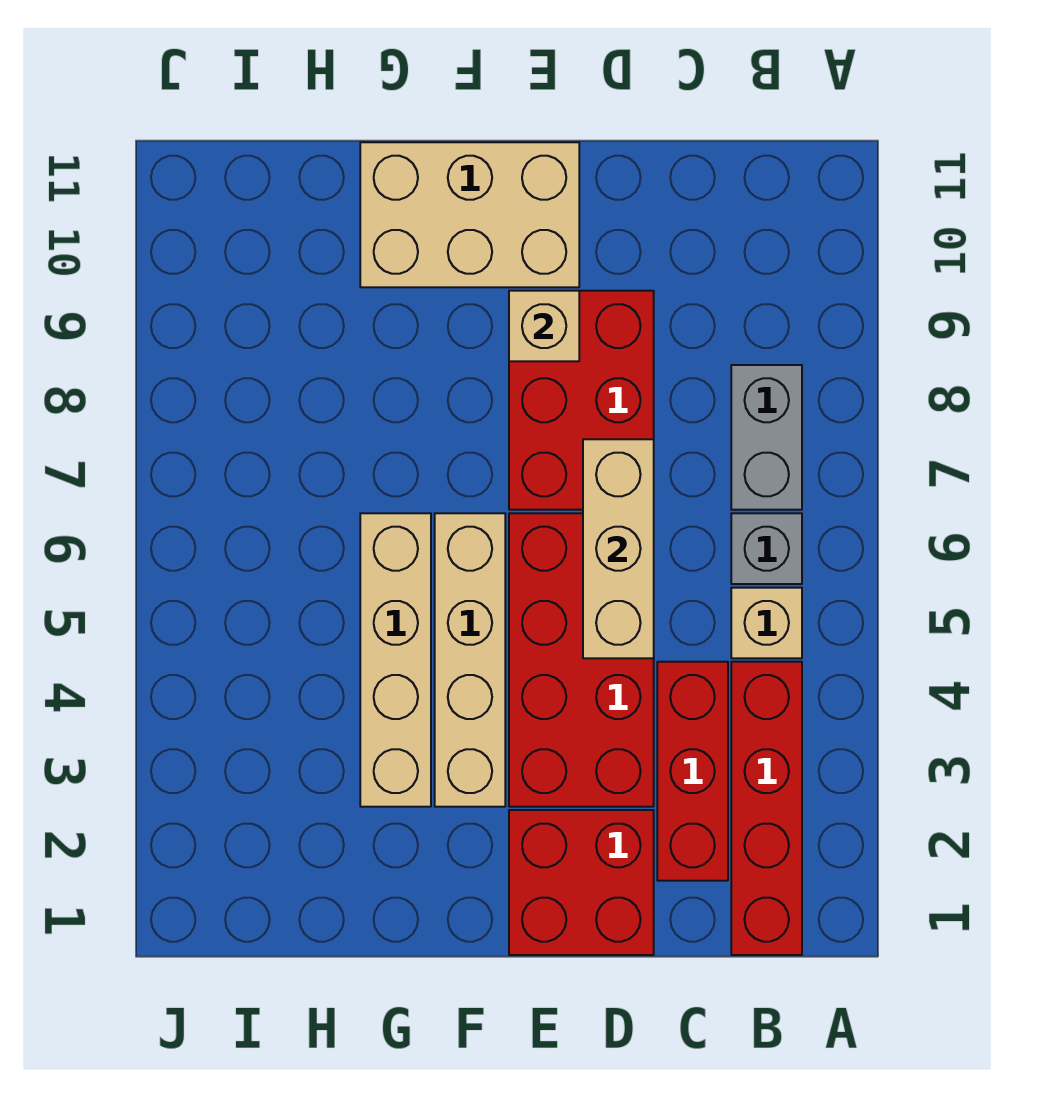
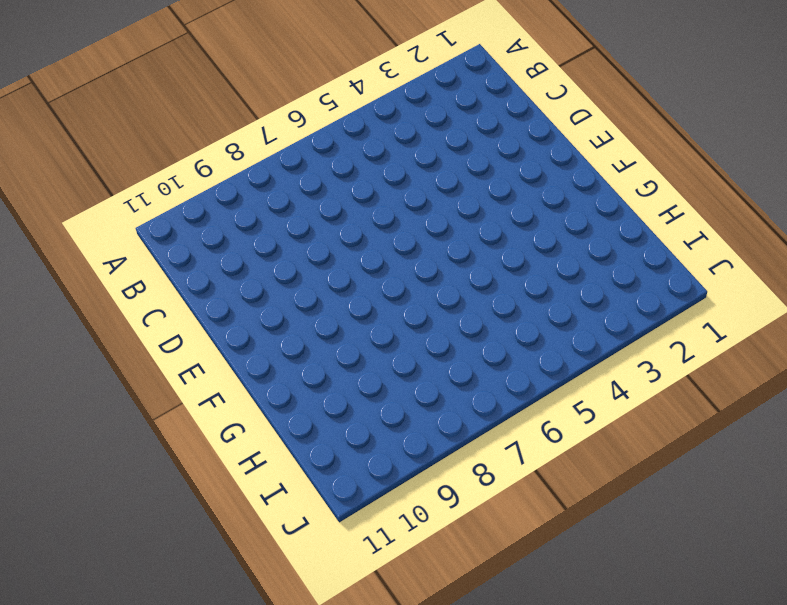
none -> red brick B1:B4 level 1
none -> tan brick B5 level 1
none -> grey brick B6 level 1

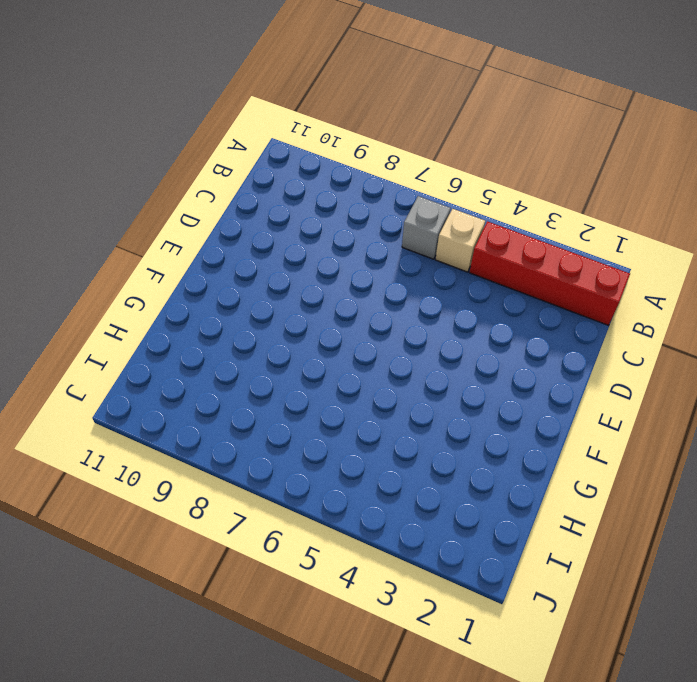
none -> grey brick B7:B8 level 1
none -> red brick C2:C4 level 1
none -> red brick D1:E2 level 1

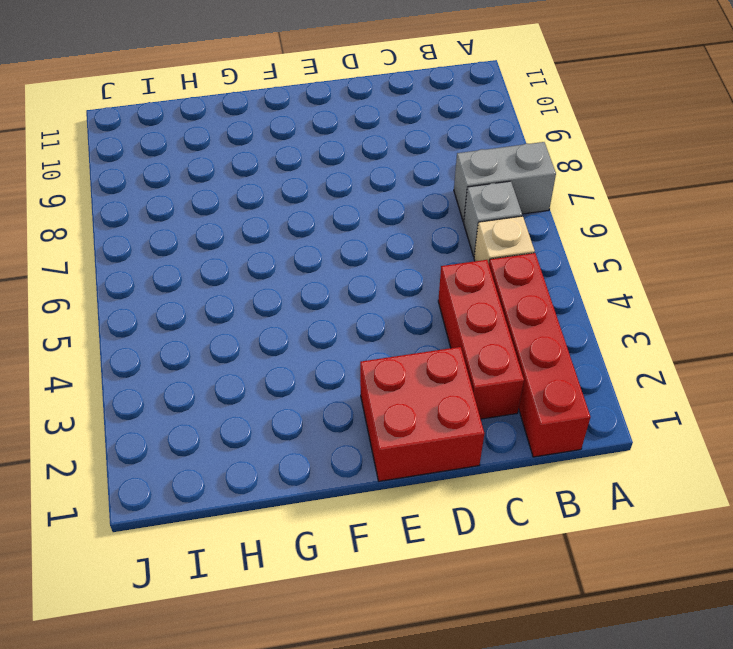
grey brick A7:B7 level 1 -> grey brick B7:B8 level 1
none -> red brick D3:E6 level 1
none -> red brick D7:E9 level 1
none -> tan brick E10:G11 level 1

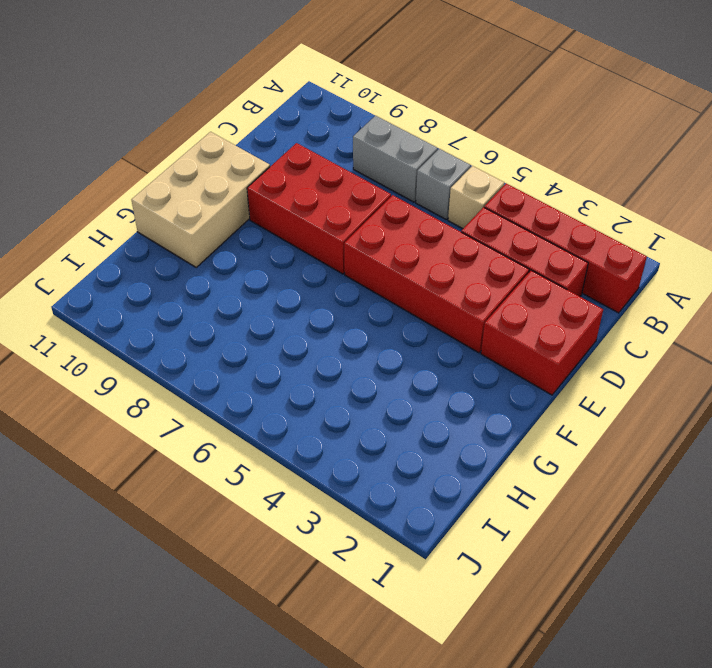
none -> tan brick F3:F6 level 1
none -> tan brick G3:G6 level 1
none -> tan brick D5:D7 level 2

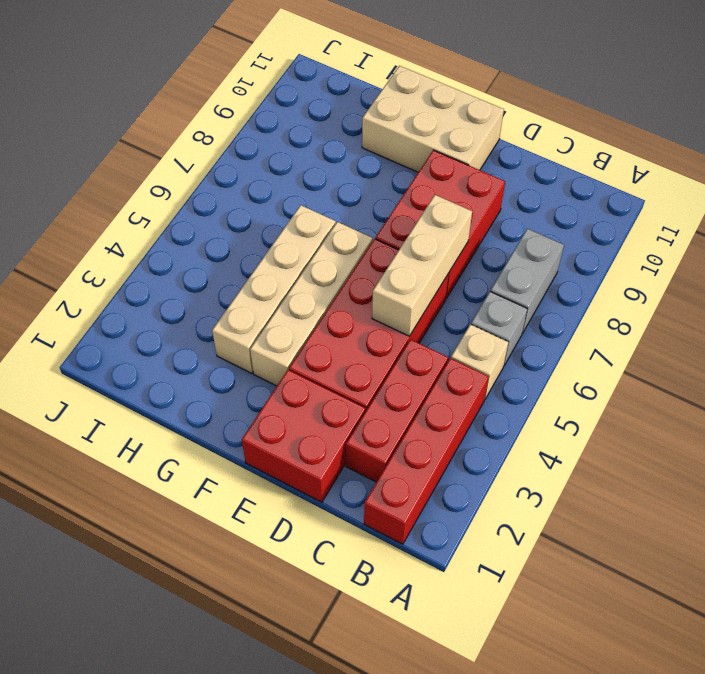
none -> tan brick E9 level 2

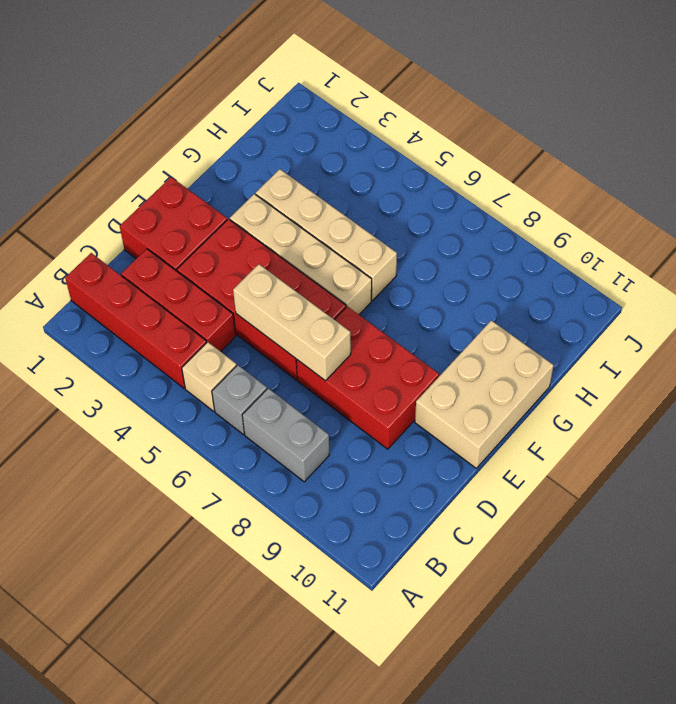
none -> tan brick E9 level 2

